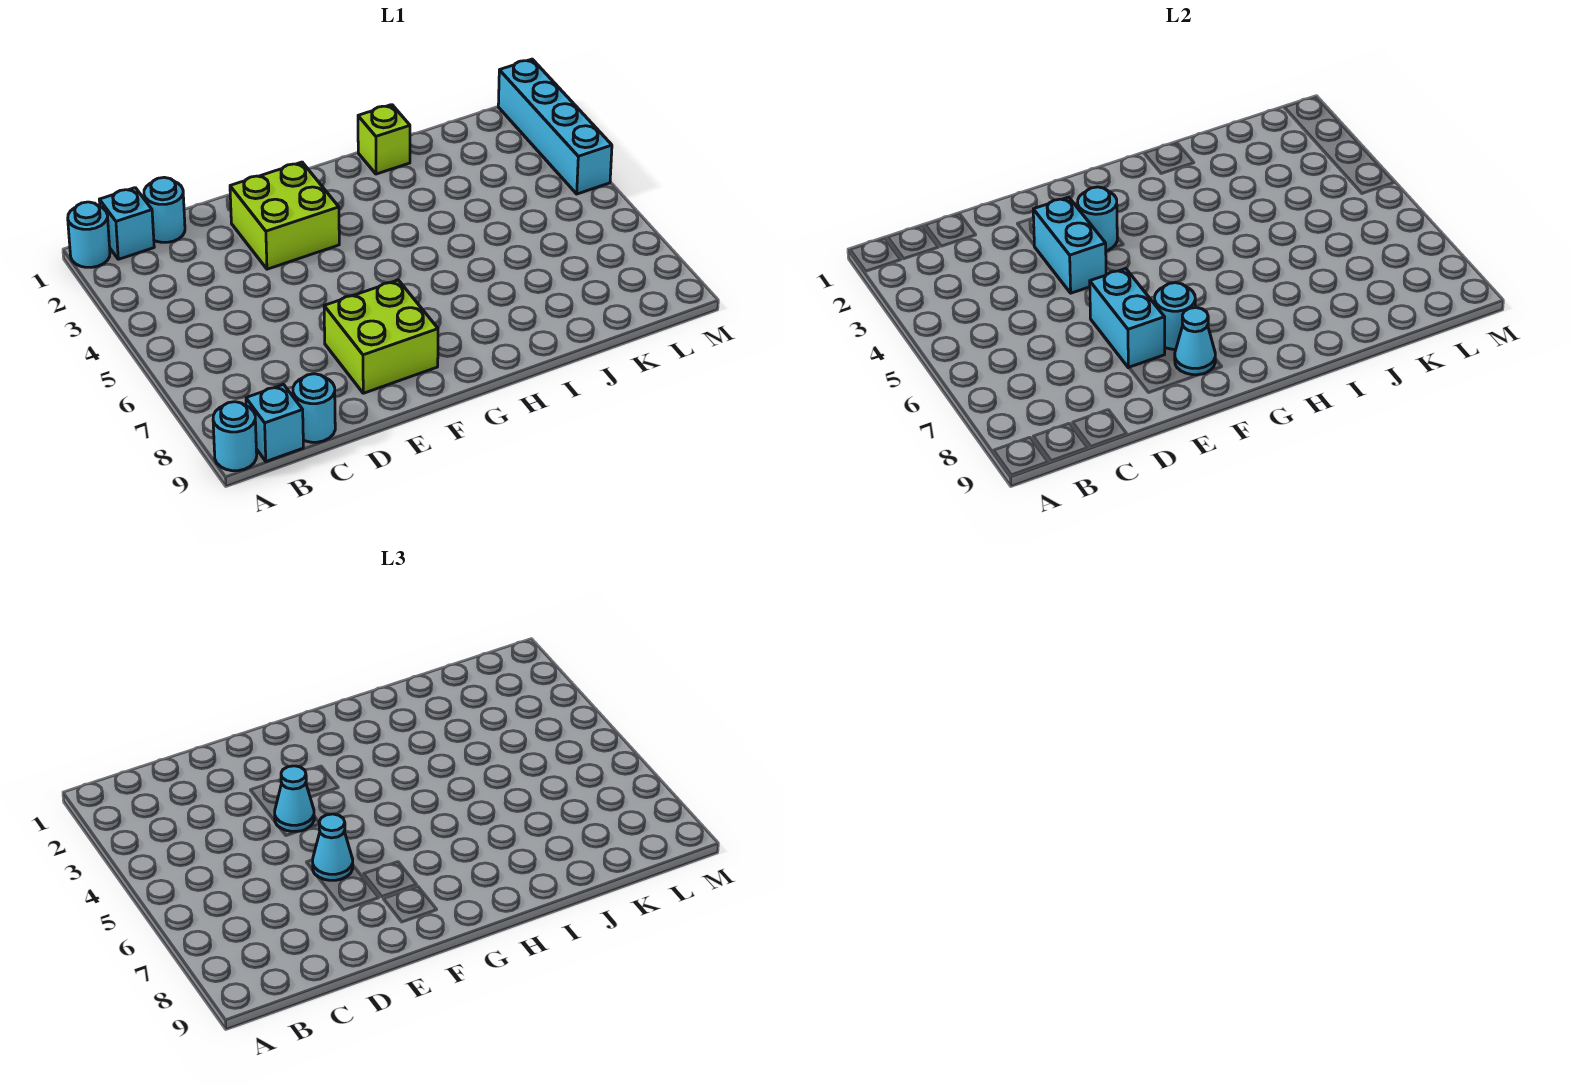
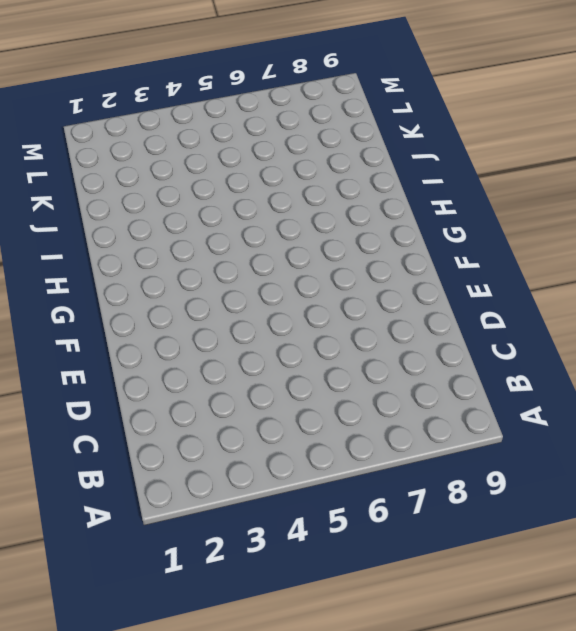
none -> cyan round brick A1 level 1
none -> cyan round brick A9 level 1
none -> cyan brick B1 level 1

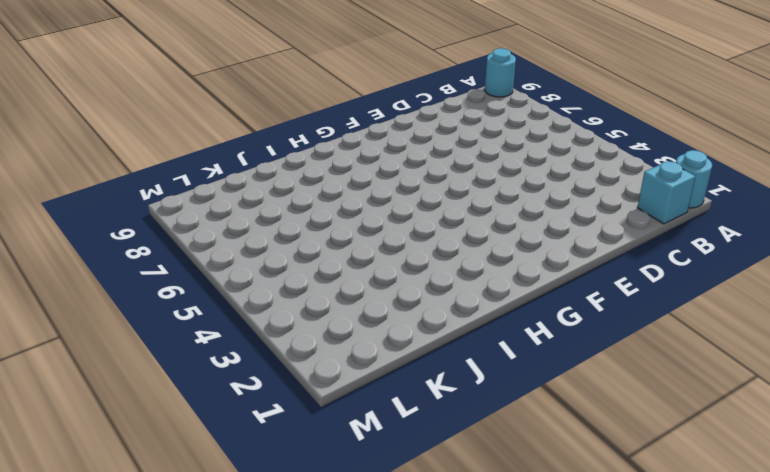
none -> cyan brick B9 level 1
none -> cyan round brick C1 level 1
none -> cyan round brick C9 level 1

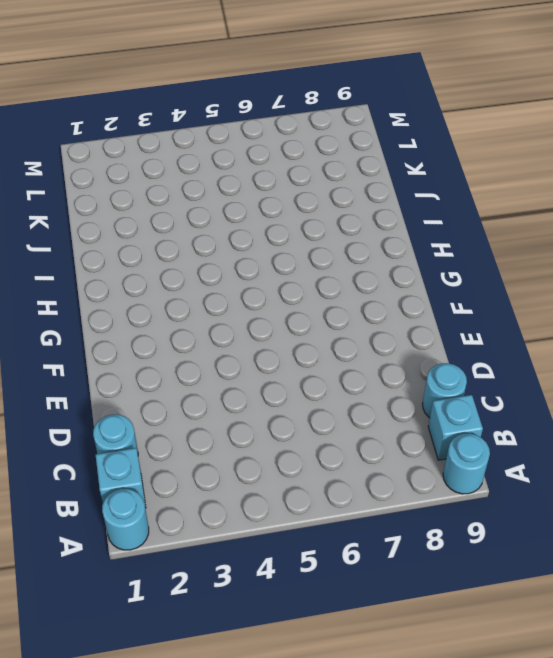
none -> lime brick E2:F3 level 1
none -> lime brick E7:F8 level 1
none -> lime brick I1 level 1

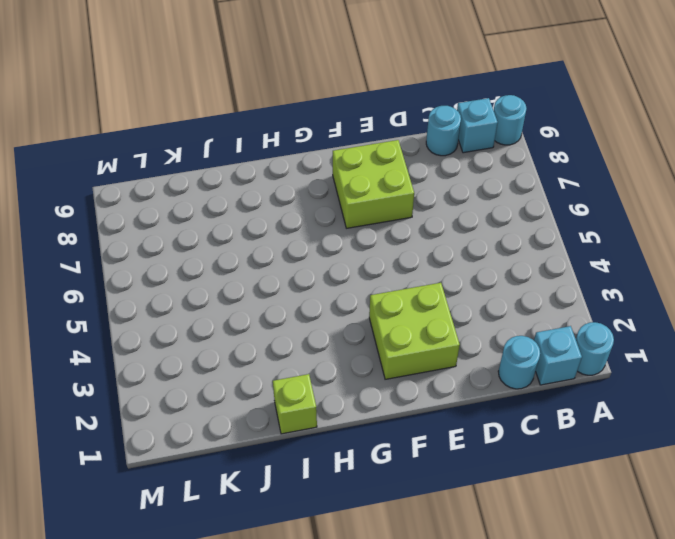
none -> cyan brick M1:M4 level 1
none -> cyan brick E3:E4 level 2
none -> cyan brick E6:E7 level 2

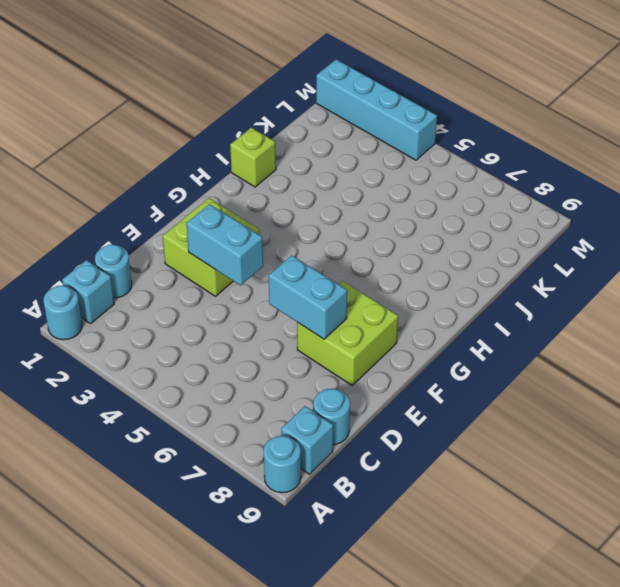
none -> cyan round brick F3 level 2
none -> cyan round brick F7 level 2
none -> cyan cone F8 level 2

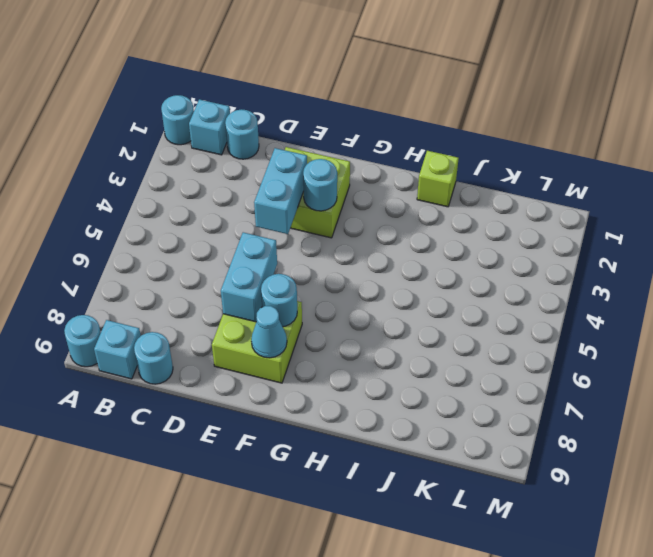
none -> cyan brick M1:M4 level 1
none -> cyan cone E4 level 3
none -> cyan cone E6 level 3

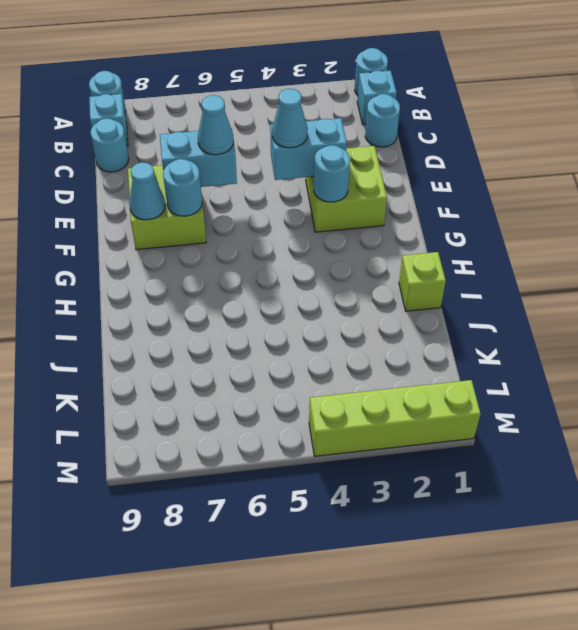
lime brick M1:M4 level 1 -> cyan brick M1:M4 level 1

